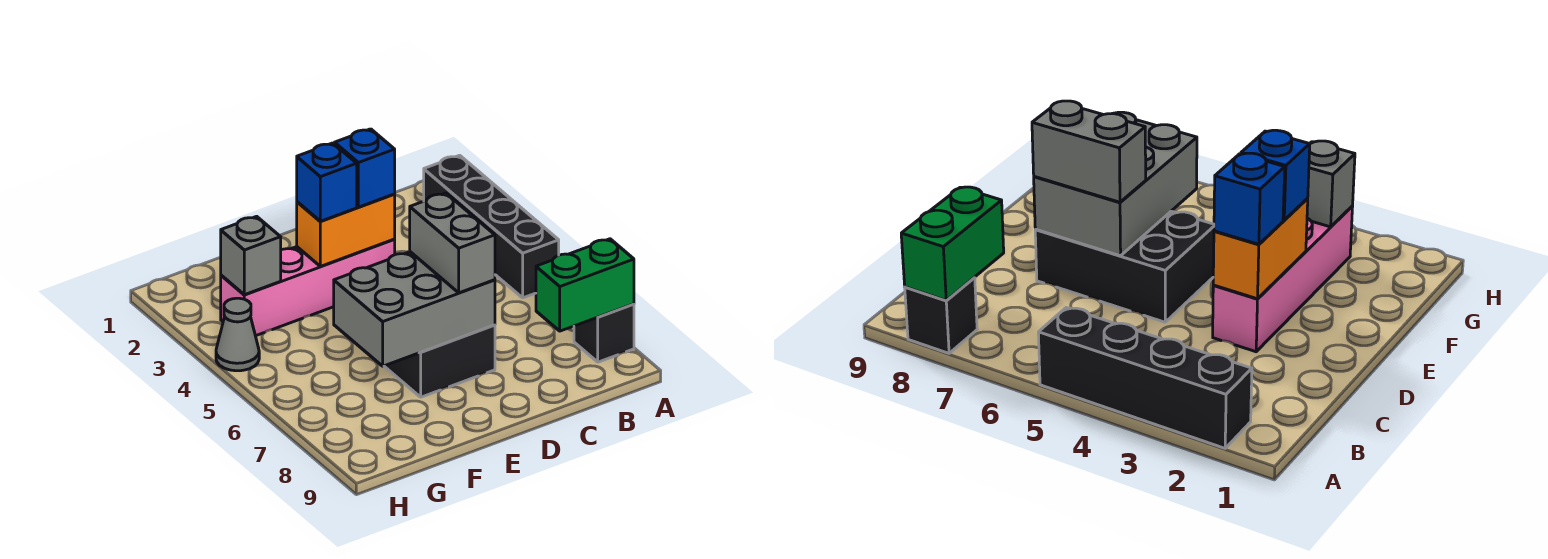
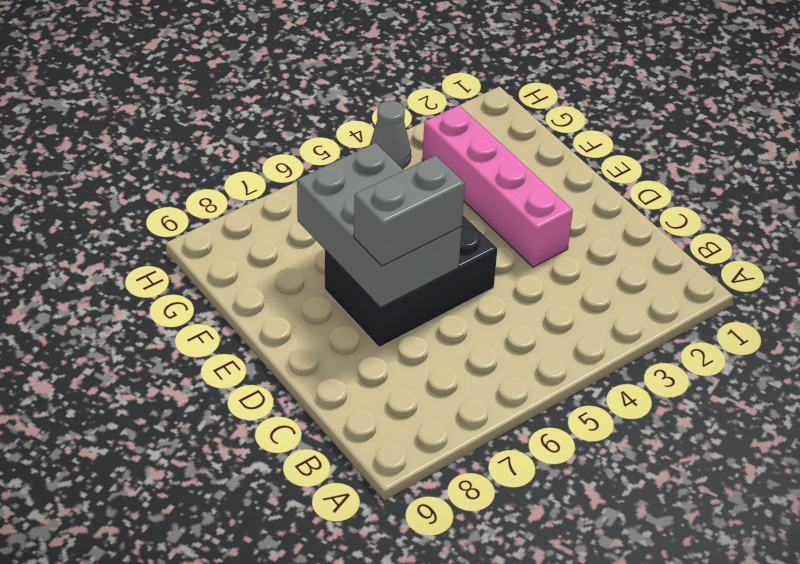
none -> black brick A2:A5 level 1
none -> black brick A8 level 1
none -> green brick A8:B8 level 2

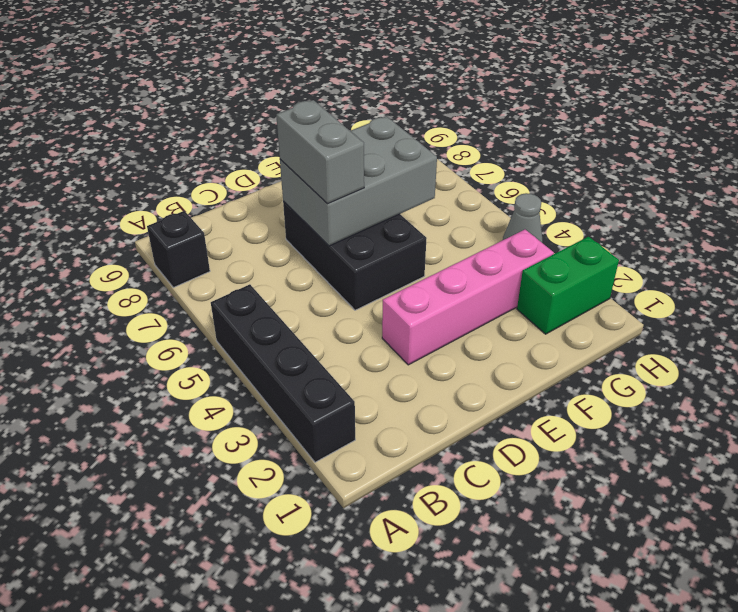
green brick G2:H2 level 1 -> green brick A8:B8 level 2
none -> orange brick D3:E3 level 2
none -> grey brick G3 level 2
none -> blue brick D3 level 3

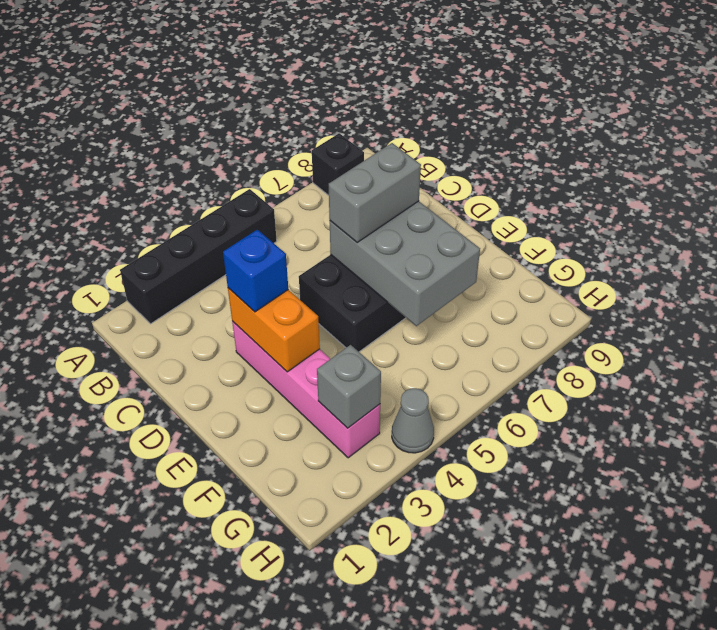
none -> green brick A8:B8 level 2
none -> blue brick E3 level 3

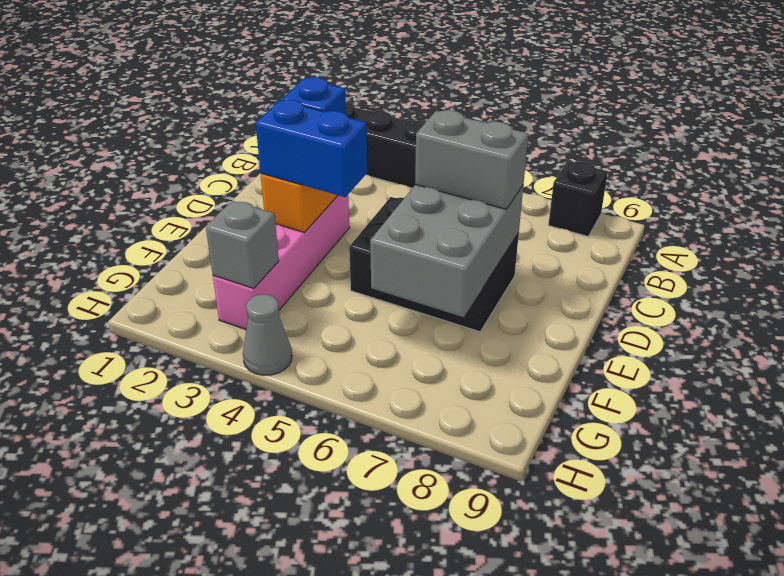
blue brick E3:E4 level 3 -> blue brick E3 level 3
none -> green brick A8:B8 level 2

